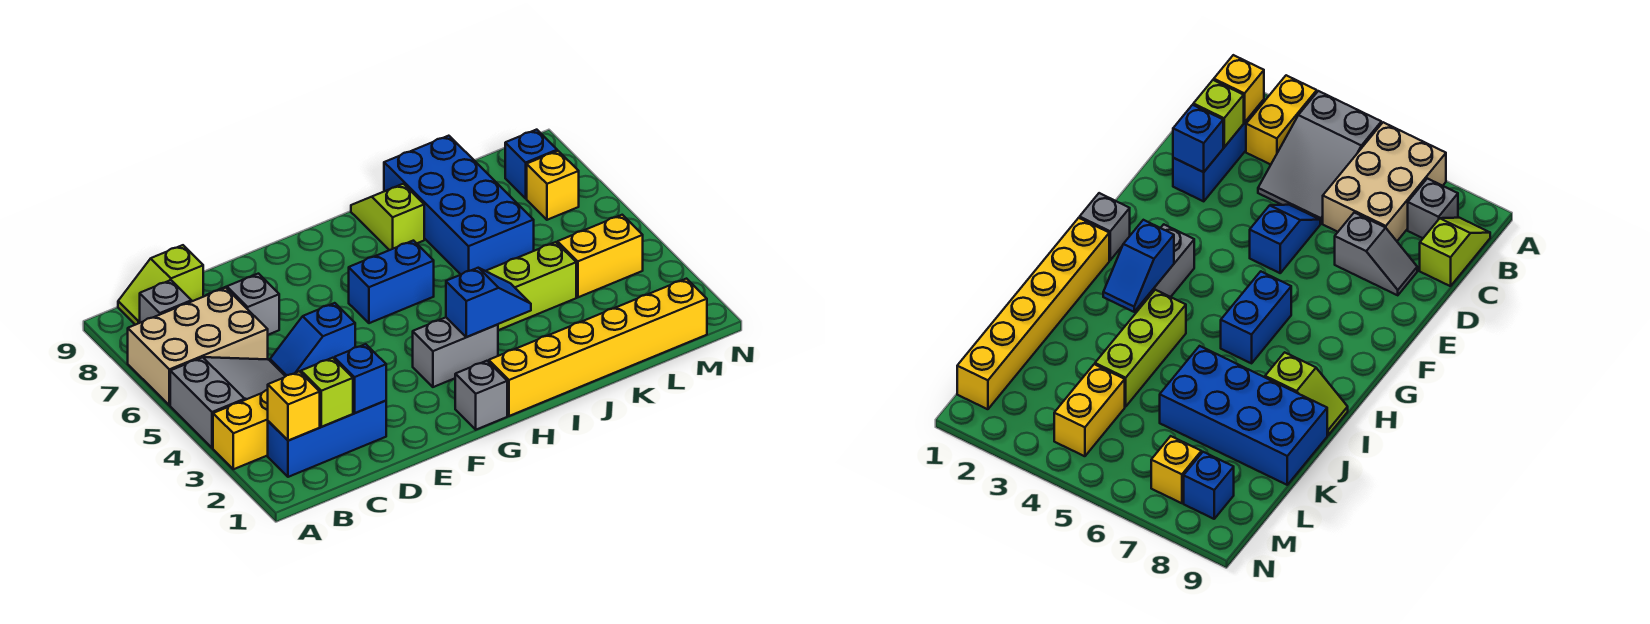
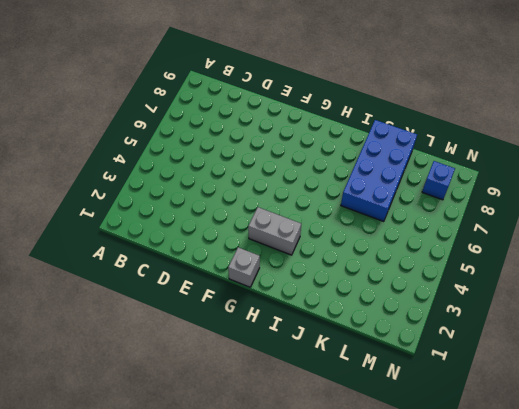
none -> yellow brick A3:B3 level 1
none -> grey slope A4:C5 level 1 top A
none -> tan brick A6:C7 level 1

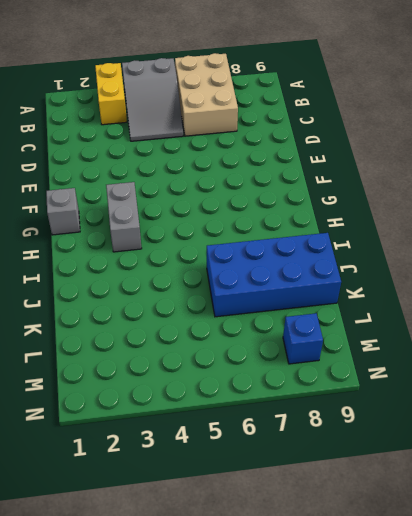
none -> blue brick B2:D2 level 1
none -> grey brick B8 level 1
none -> lime slope B9:C9 level 1 top C

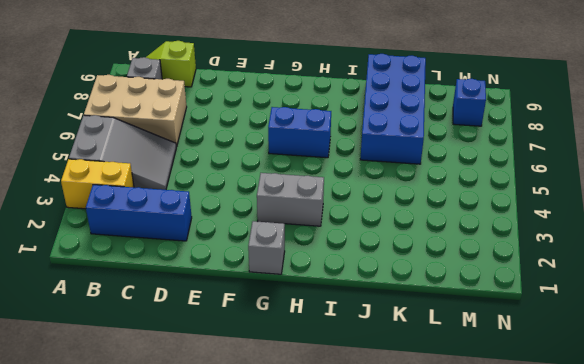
none -> blue slope D5:E5 level 1 top E
none -> grey slope D7:D8 level 1 top 7
none -> yellow brick H1:M1 level 1

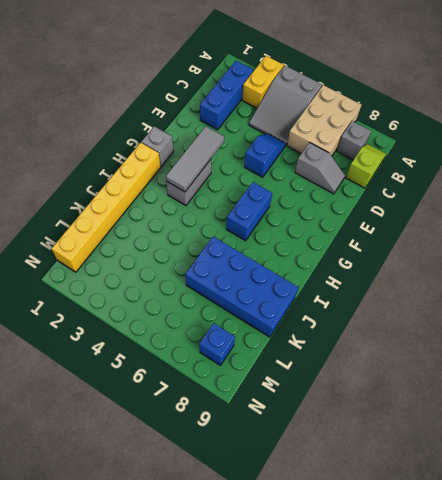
grey tile F3:H3 level 2 -> blue slope H3:I3 level 2 top H
none -> lime brick I4:K4 level 1
none -> lime slope I8:I9 level 1 top 8
none -> yellow brick L4:M4 level 1

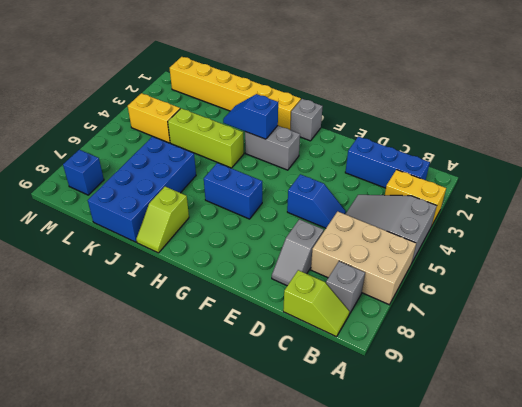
none -> yellow brick M7 level 1
none -> yellow brick B2 level 2
none -> lime brick C2 level 2

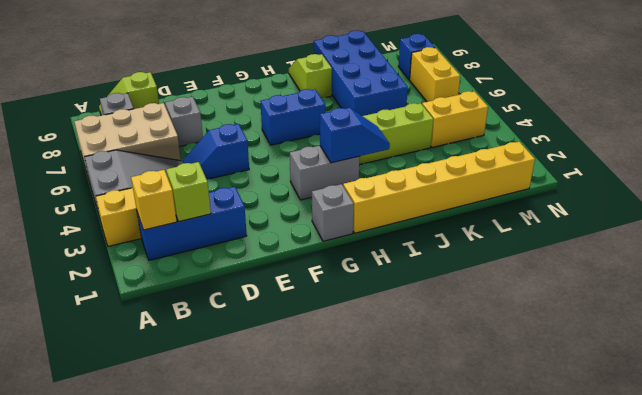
yellow brick M6:M7 level 1 -> yellow brick M7 level 1
none -> blue brick D2 level 2

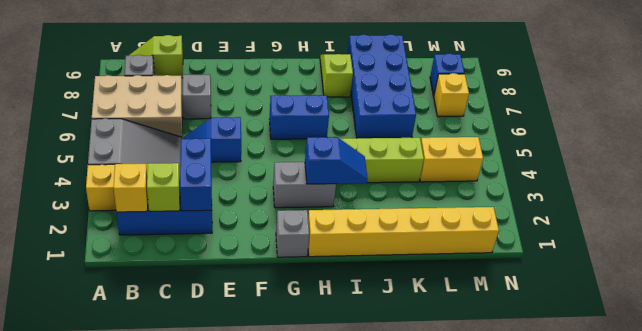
blue brick D2:D3 level 2 -> blue brick D2 level 2

